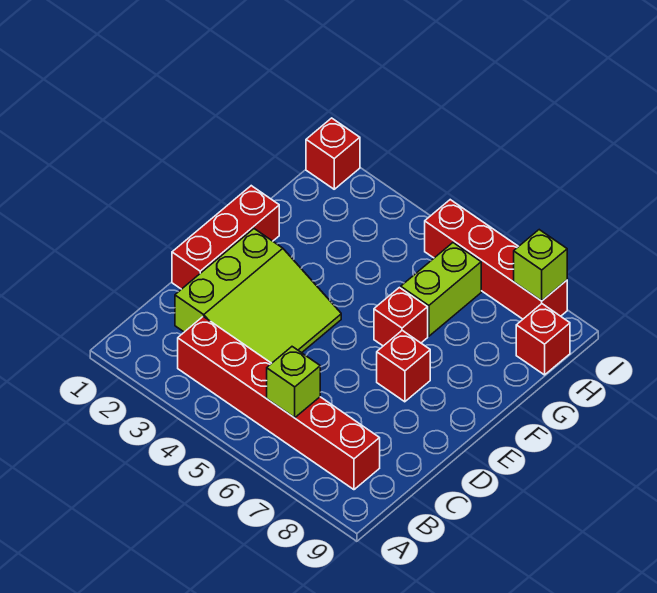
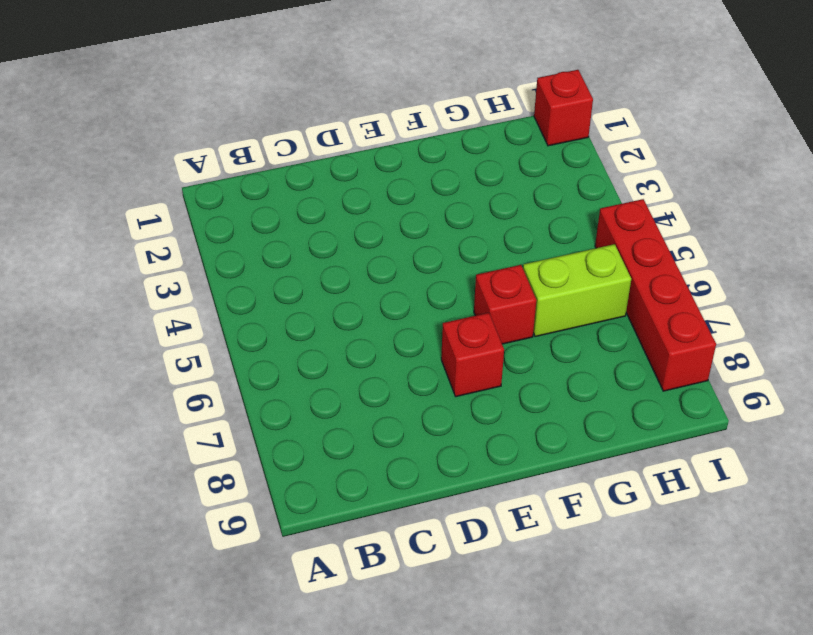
none -> red brick B3:B8 level 1
none -> lime slope C2:E4 level 1 top 2

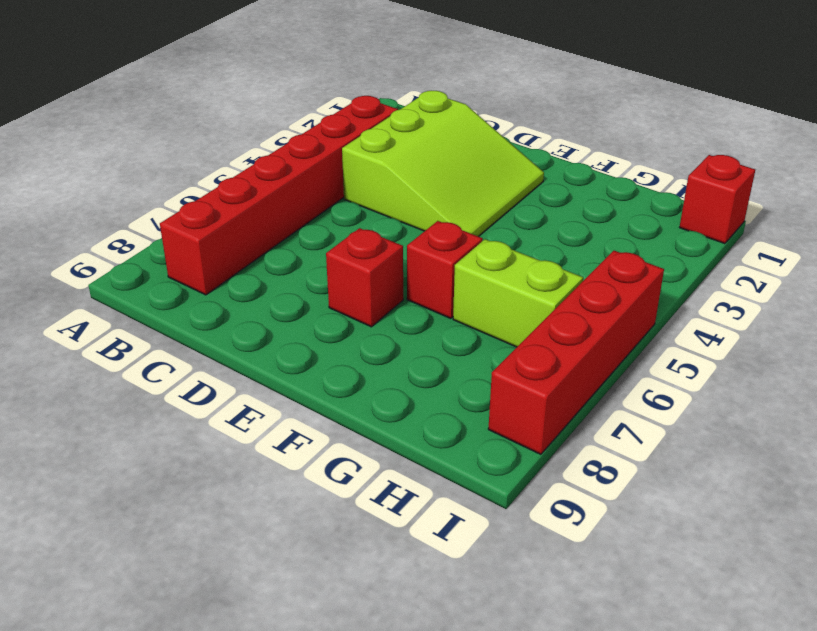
lime slope C2:E4 level 1 top C -> lime slope C2:E4 level 1 top 2
none -> red brick D1:F1 level 1
none -> red brick H9 level 1

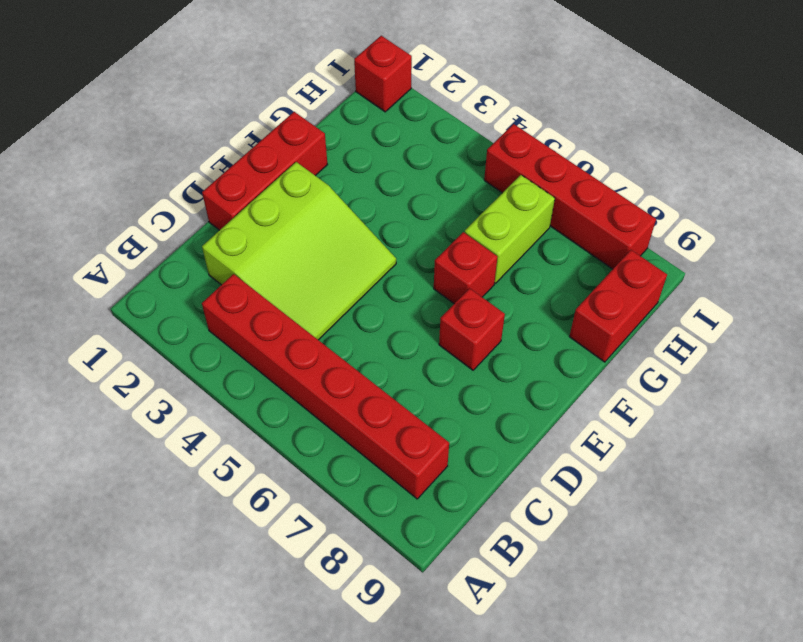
red brick G9:H9 level 1 -> red brick H9 level 1
none -> lime brick B6 level 2
none -> lime brick I8 level 2

